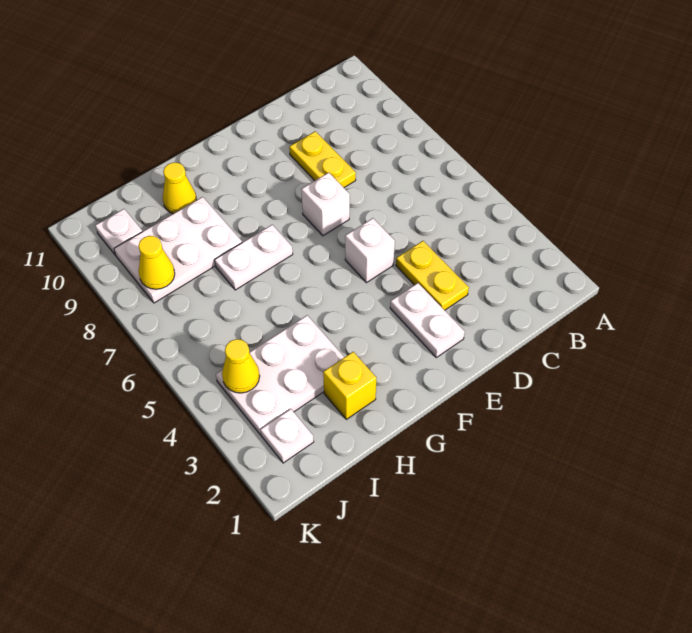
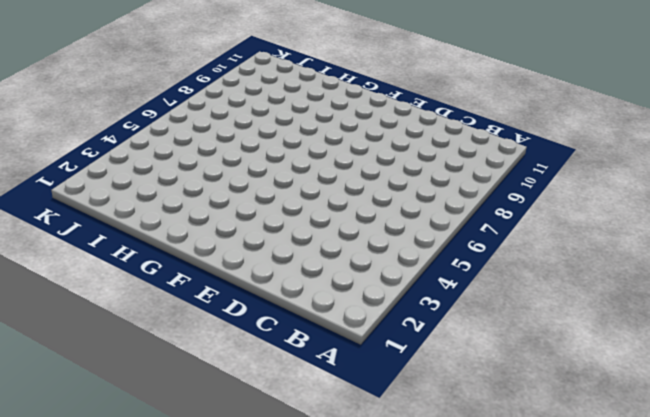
none -> yellow plate D3:D4 level 1
none -> yellow plate D8:D9 level 1
none -> white plate E2:E3 level 1

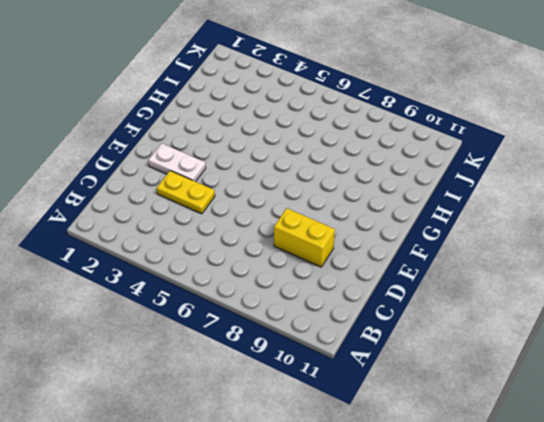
yellow brick D8:D9 level 1 -> yellow plate D8:D9 level 1
none -> white brick E5 level 1
none -> white brick E7 level 1
none -> white plate G7:H7 level 1

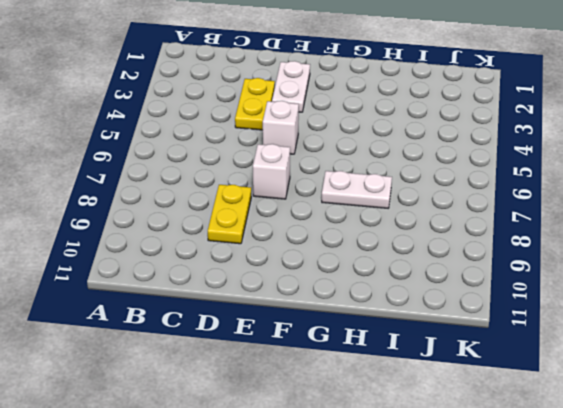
none -> yellow brick H2 level 1
none -> white plate H3:J4 level 1
none -> white plate H8:J9 level 1

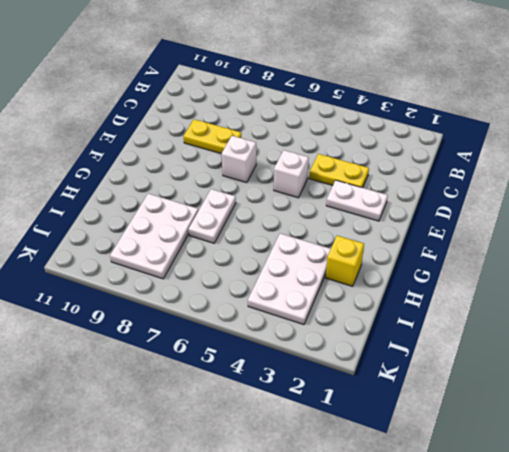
none -> yellow cone H10 level 1
none -> white plate J2 level 1
none -> white plate J10 level 1

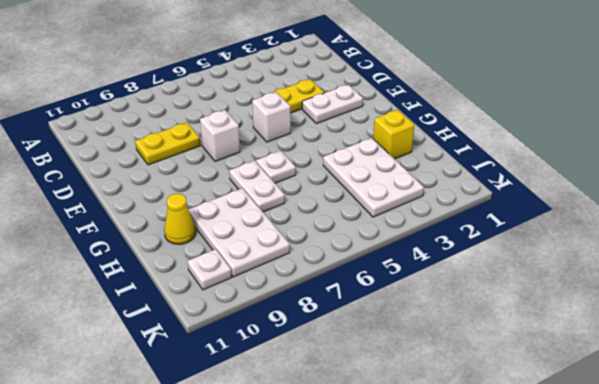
white plate G6 level 1 -> white plate J2 level 1
none -> yellow cone J4 level 2
none -> yellow cone J8 level 2

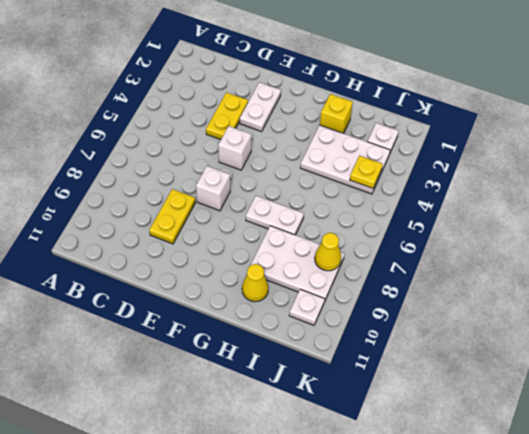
yellow plate J4 level 2 -> yellow cone J4 level 2

